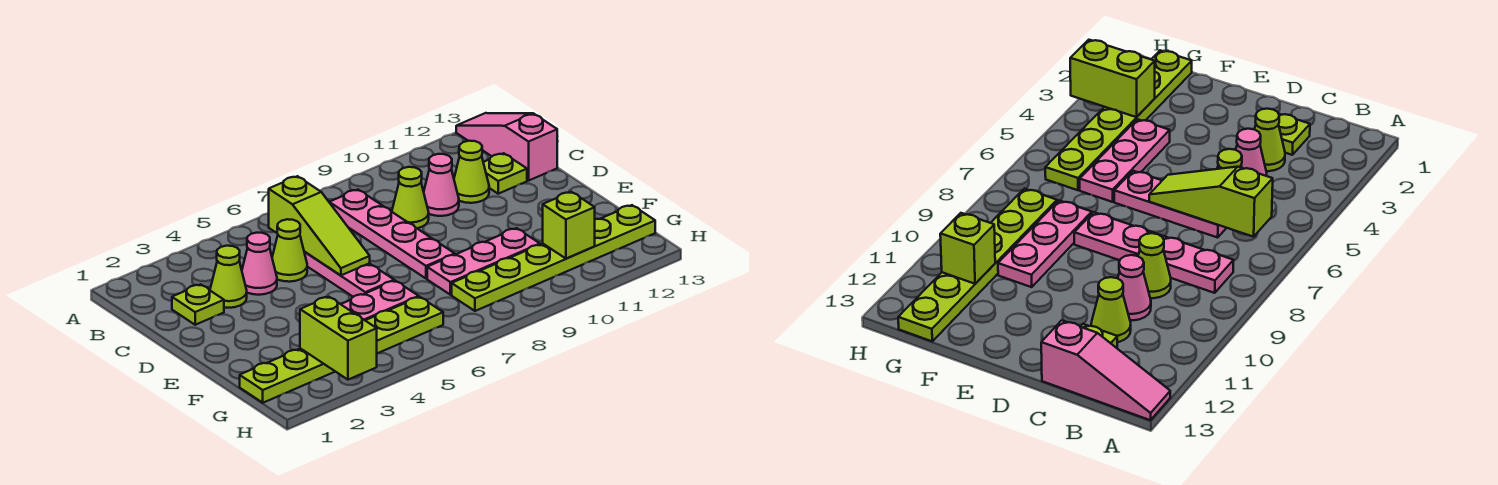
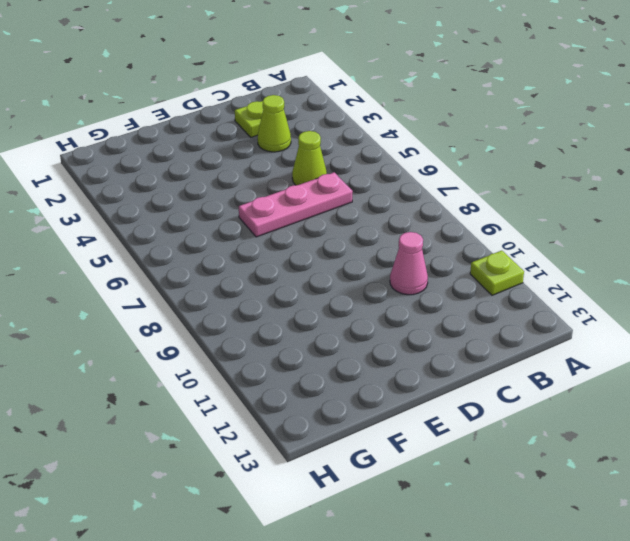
lime plate A11 level 1 -> lime plate C12 level 1
none -> pink slope A13:C13 level 1 top C
none -> pink plate B8:E8 level 1
none -> pink cone C4 level 1

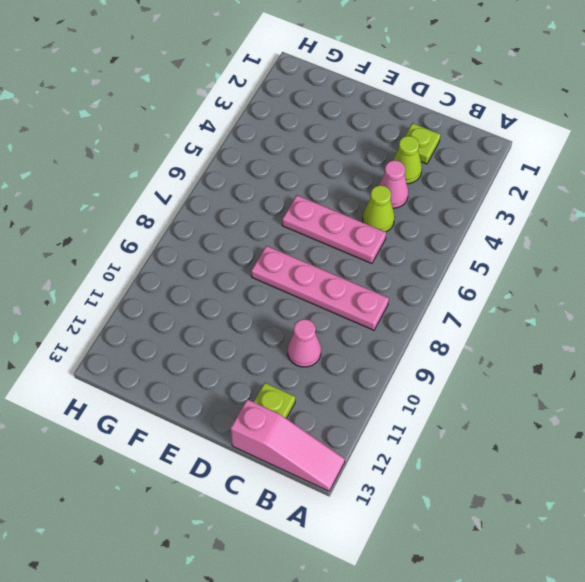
none -> lime cone C9 level 1
none -> lime cone C11 level 1
none -> pink plate F4:F6 level 1

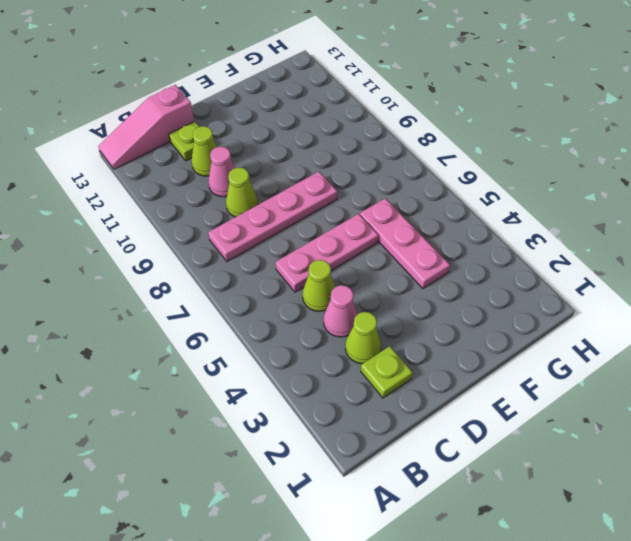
none -> pink plate F8:F10 level 1
none -> lime plate G1:G6 level 1
none -> lime plate G8:G13 level 1

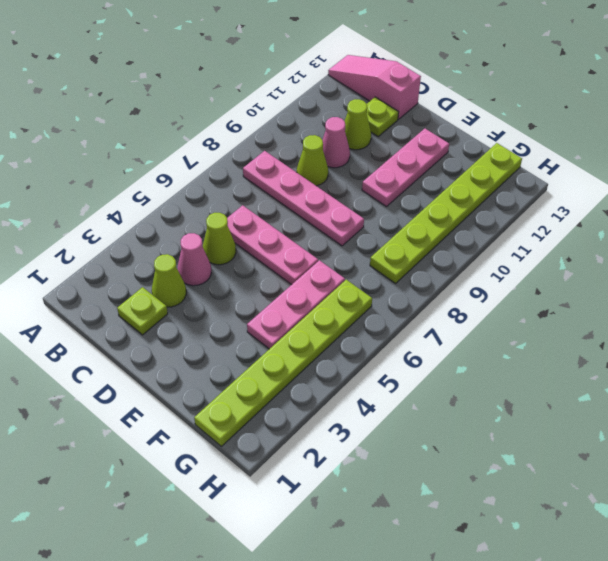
pink plate E10:E12 level 1 -> pink plate F8:F10 level 1
none -> lime slope B6:D6 level 2 top B
none -> lime brick G3:H3 level 2
none -> lime brick G11 level 2

